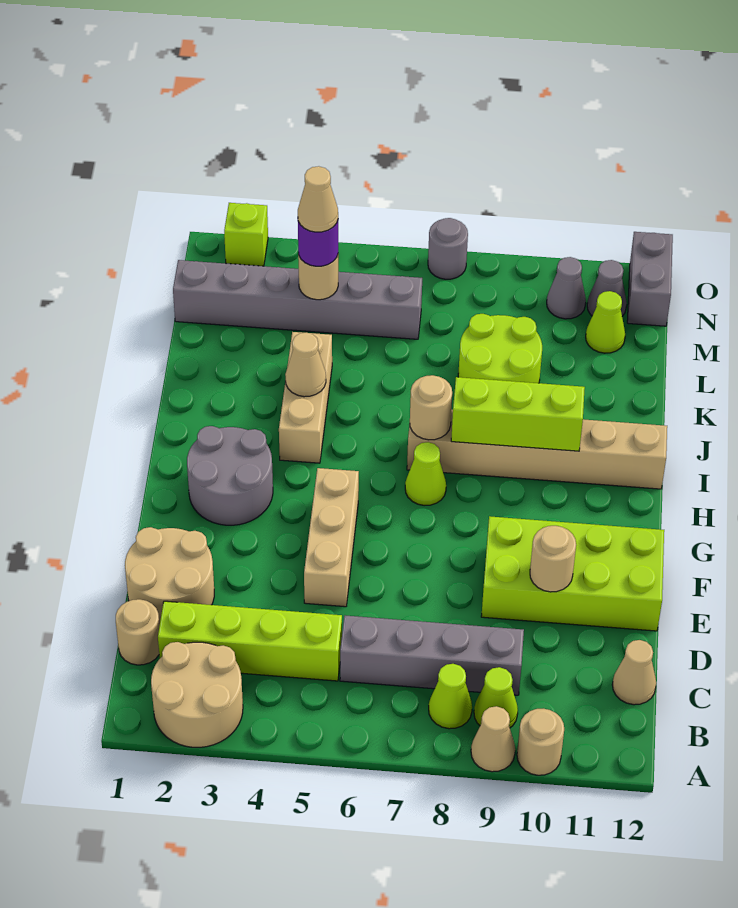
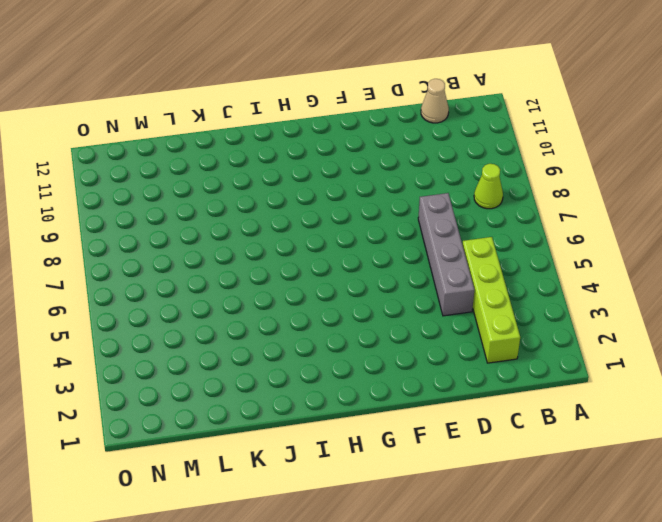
grey brick D4:D7 level 1 -> grey brick C6:C9 level 1
none -> tan round brick A2:B3 level 1
none -> tan cone A9 level 1
none -> tan round brick A10 level 1
none -> lime cone B9 level 1

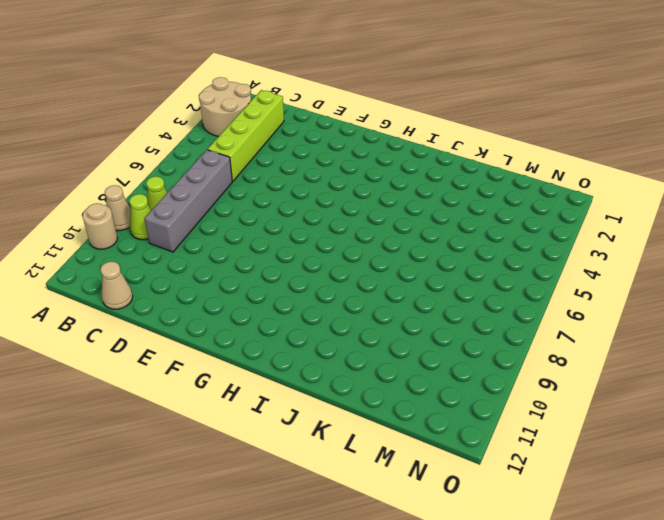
none -> tan round brick C1 level 1
none -> tan round brick D1:E2 level 1
none -> tan brick E5:G5 level 1
none -> lime brick E9:F12 level 1

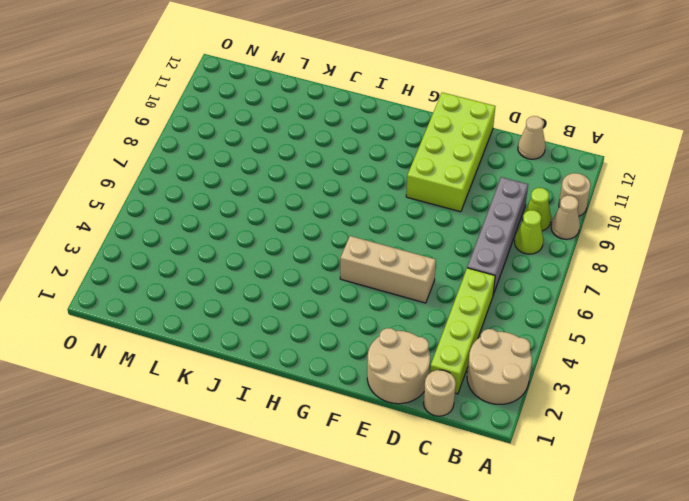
none -> grey round brick G2:H3 level 1
none -> lime cone H7 level 1
none -> tan brick I4:K4 level 1
none -> tan brick I7:I12 level 1

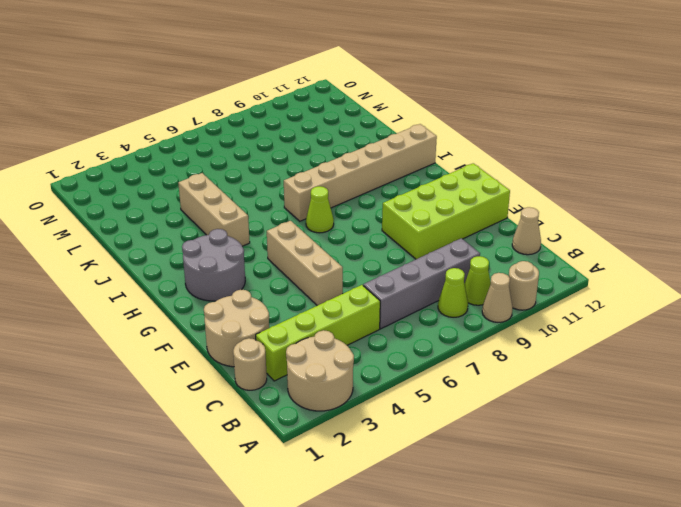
none -> lime round brick K8:L9 level 1
none -> grey brick M1:M6 level 1
none -> lime cone M11 level 1
none -> grey cone N10 level 1

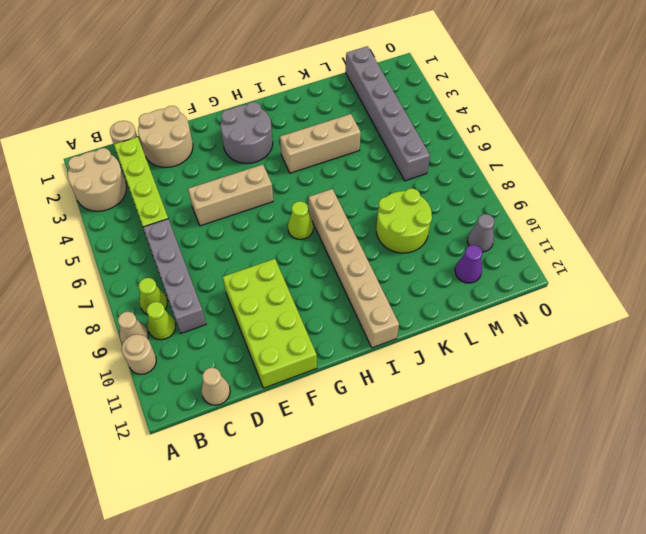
purple cone M11 level 1 -> lime cone M11 level 1
none -> grey cone N11 level 1
none -> grey brick N12:O12 level 1
none -> lime brick O2 level 1
none -> grey round brick O7 level 1

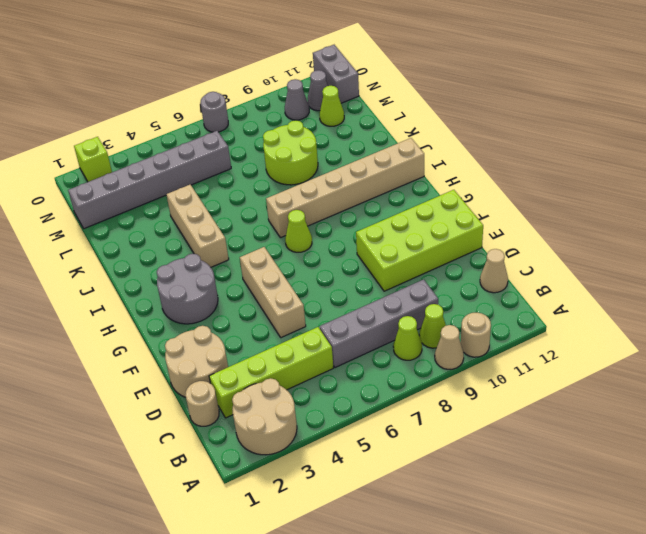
none -> tan round brick E10 level 2
none -> tan round brick I7 level 2
none -> lime brick I8:I10 level 2
none -> tan cone J4 level 2

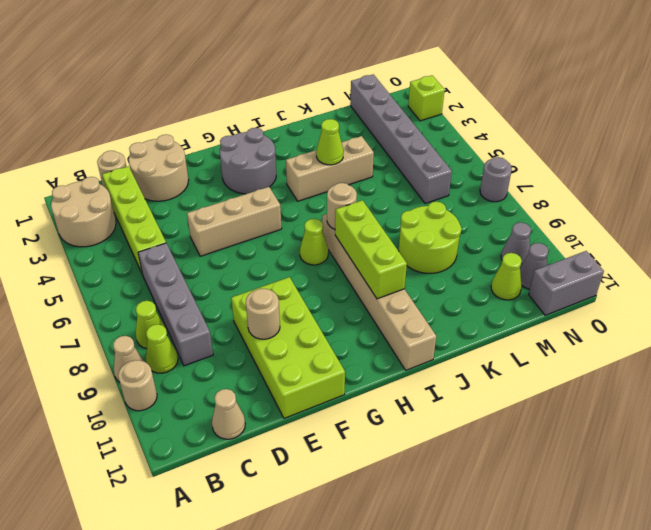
lime cone J4 level 2 -> tan cone J4 level 2
none -> tan round brick M4 level 2
none -> purple round brick M4 level 3
none -> tan cone M4 level 4

